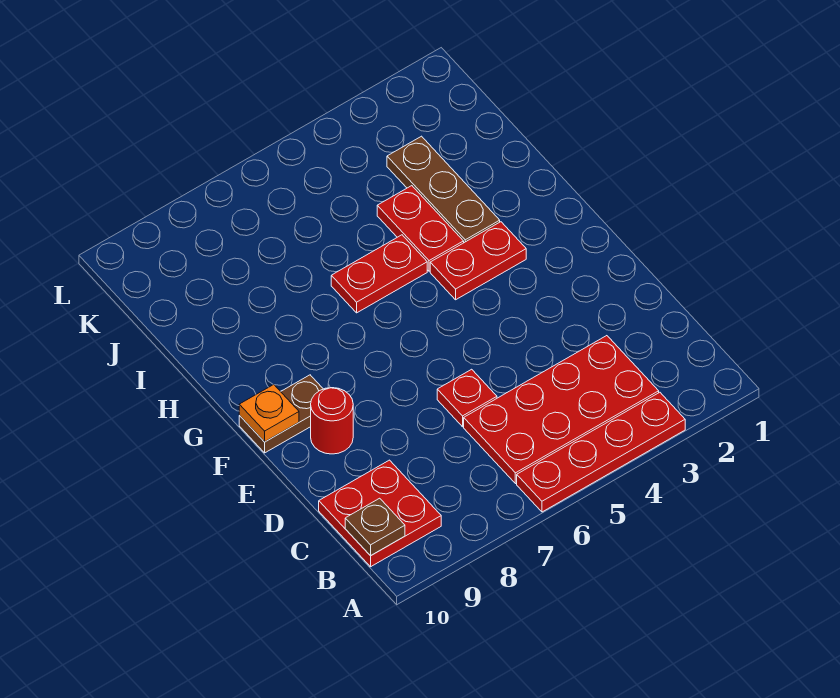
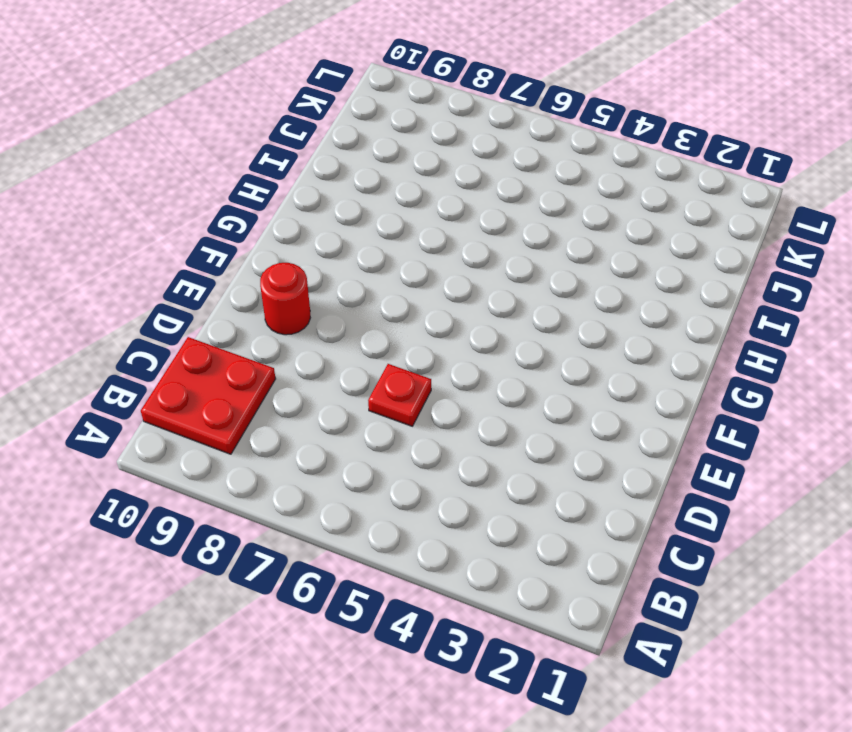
none -> red plate A3:A6 level 1
none -> red plate B3:C6 level 1
none -> brown plate F9:F10 level 1

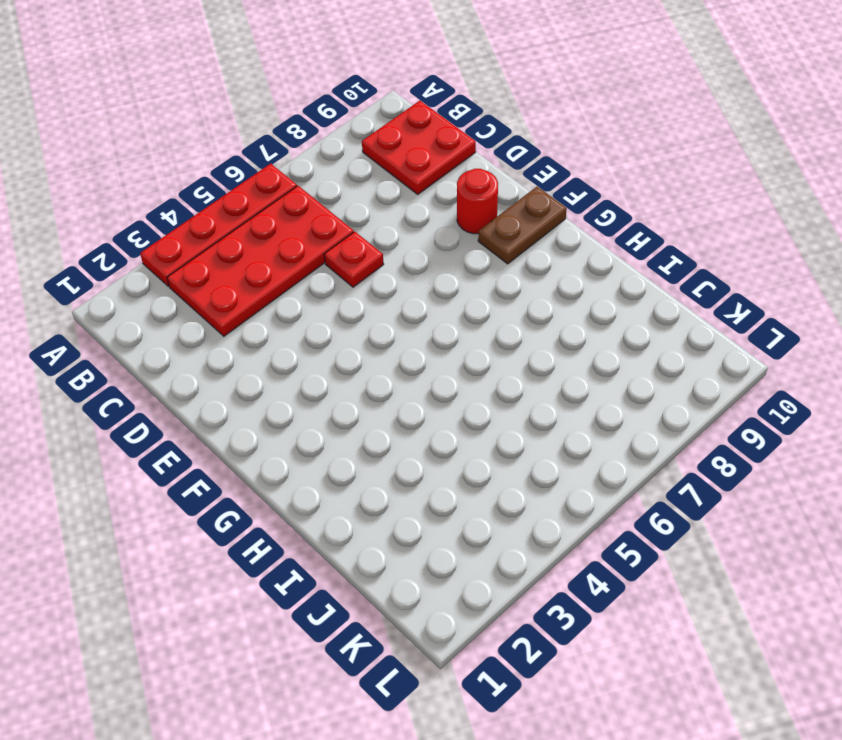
none -> red plate G3:G4 level 1
none -> brown plate H3:J3 level 1
none -> red plate H4:I4 level 1

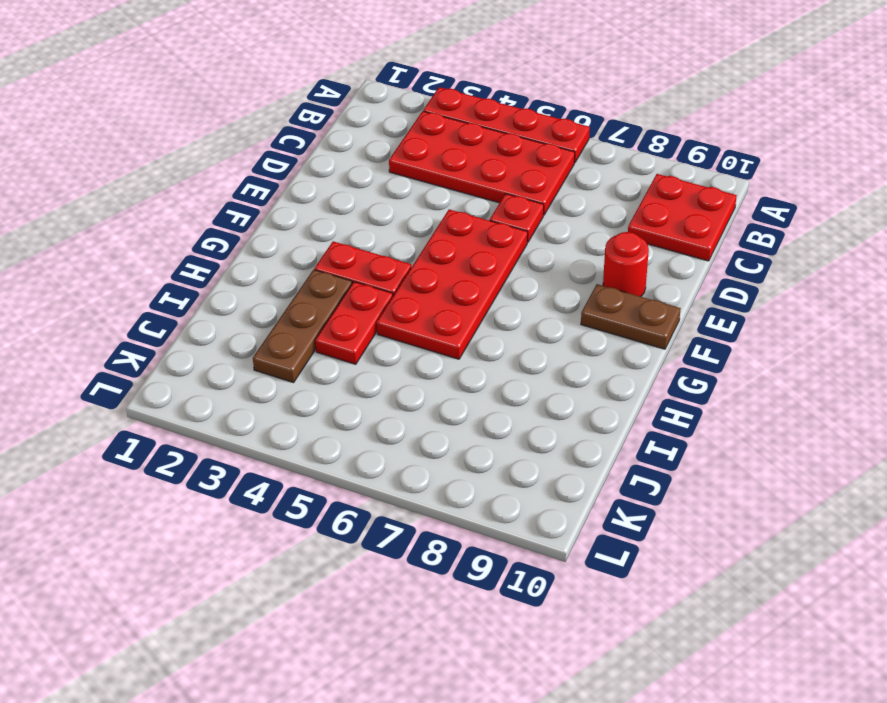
red plate E5:H6 level 1 -> red plate H5:H6 level 1
none -> brown plate B10 level 2
none -> orange plate F10 level 2

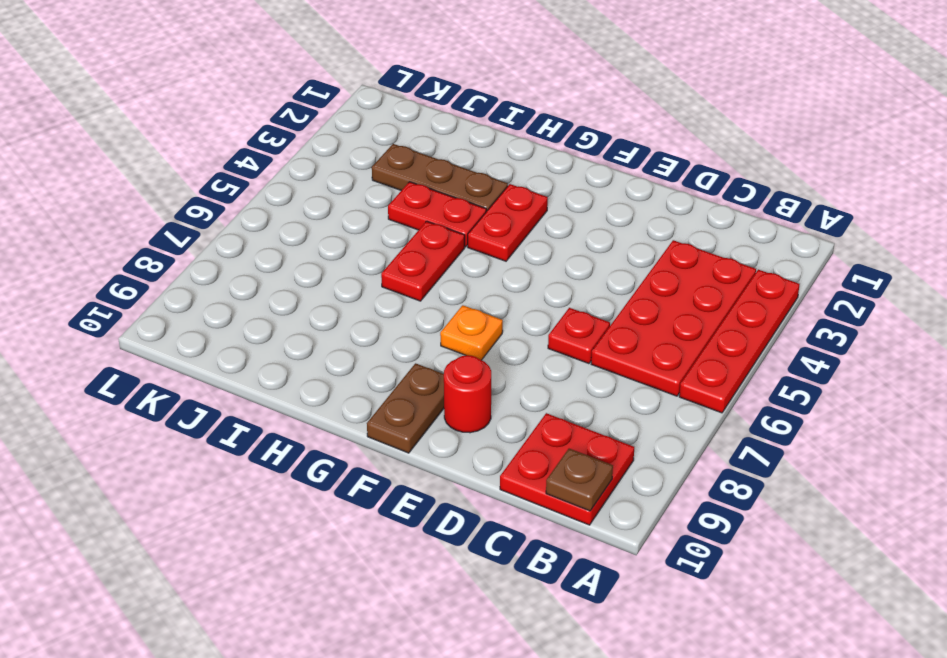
orange plate F7 level 1 -> orange plate F10 level 2

